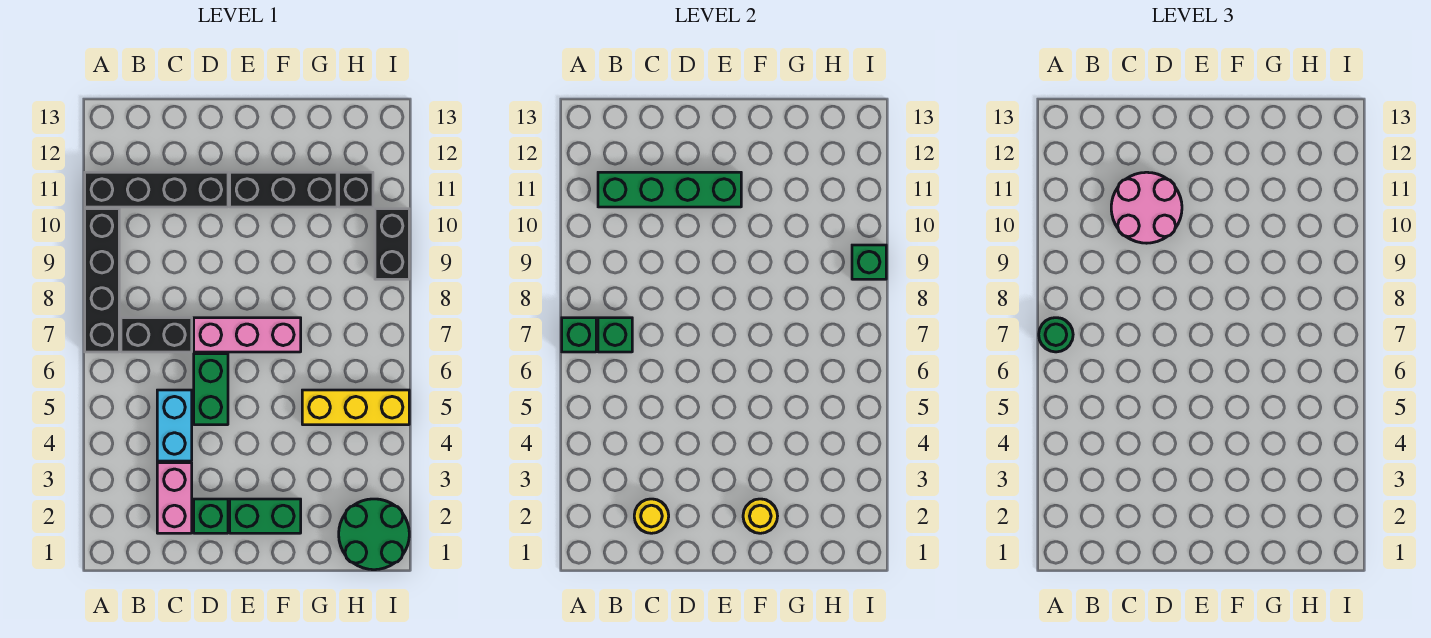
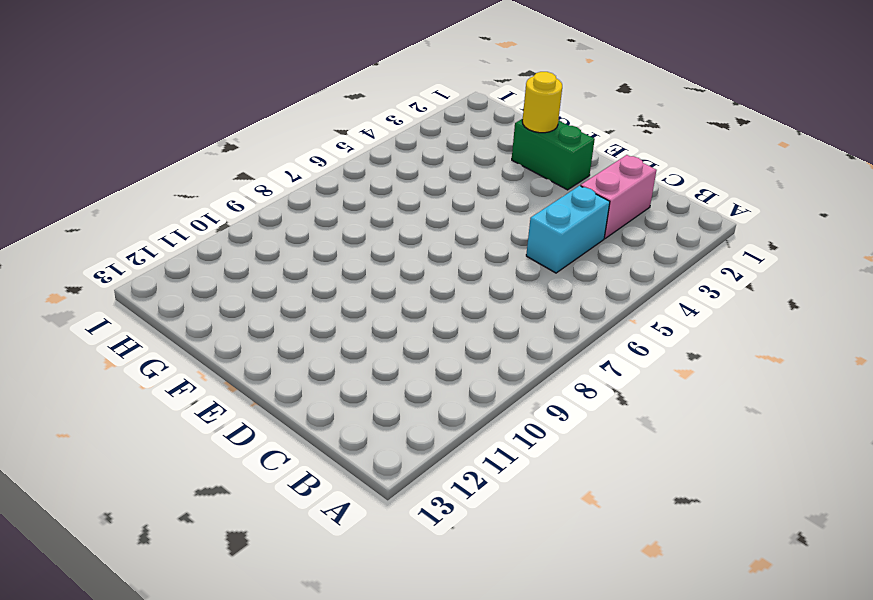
none -> black brick A7:A10 level 1
none -> black brick A11:D11 level 1
none -> black brick B7:C7 level 1

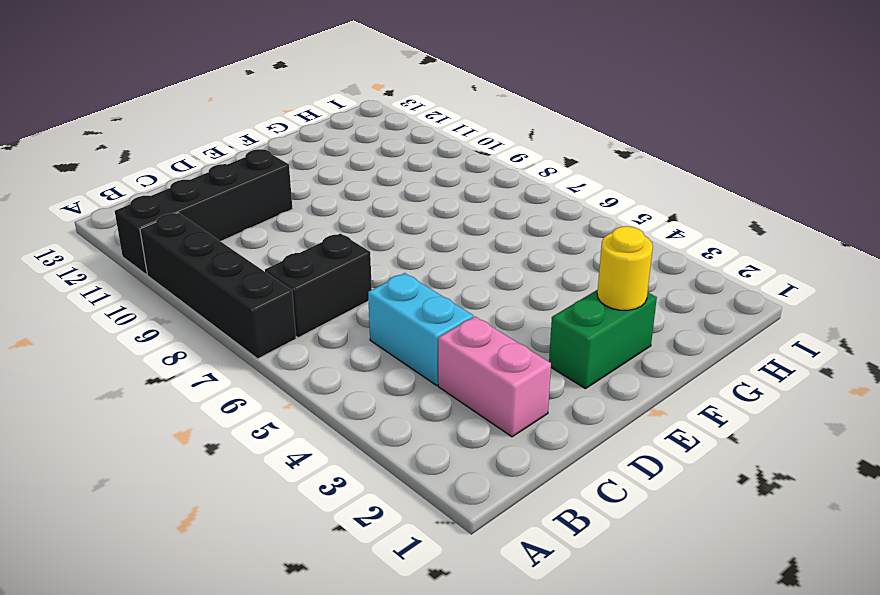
none -> green brick D2 level 1
none -> green brick D5:D6 level 1
none -> pink brick D7:F7 level 1

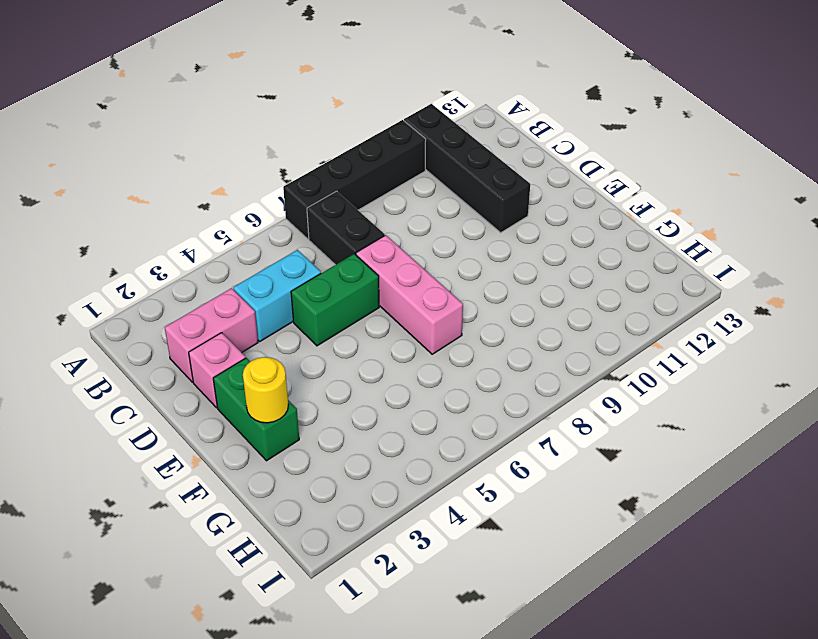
pink brick D2 level 1 -> green brick D2 level 1
none -> black brick E11:G11 level 1
none -> yellow brick G5:I5 level 1
none -> green round brick H1:I2 level 1

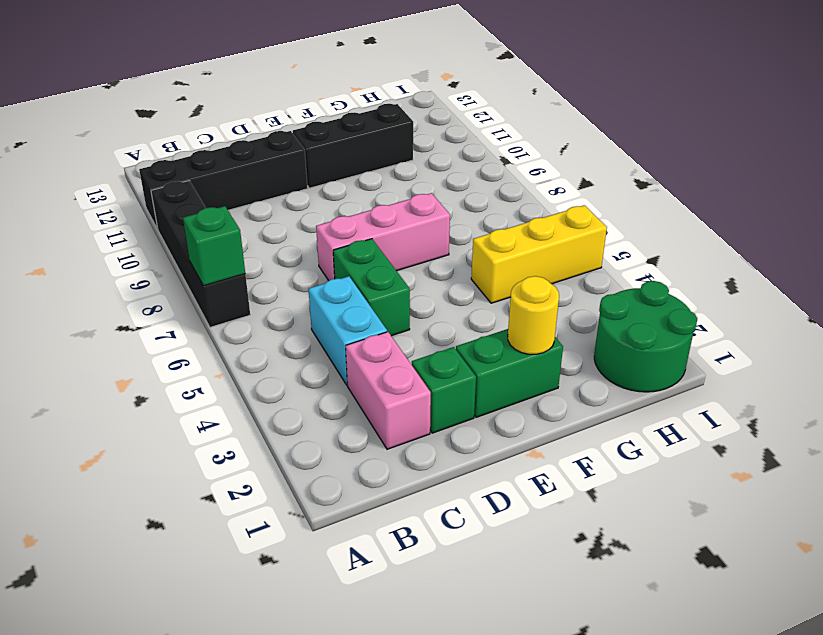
none -> black brick B7:C7 level 1
none -> black brick H11 level 1
none -> black brick I9:I10 level 1

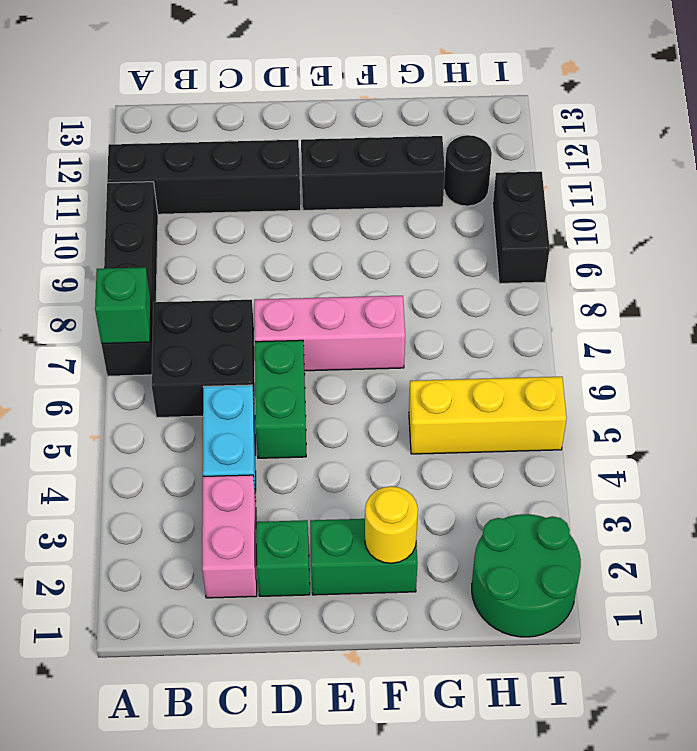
black brick B6:C7 level 1 -> black brick B7:C7 level 1
black round brick H11 level 1 -> black brick H11 level 1
none -> green brick B7 level 2
none -> green brick B11:E11 level 2
none -> yellow round brick C2 level 2

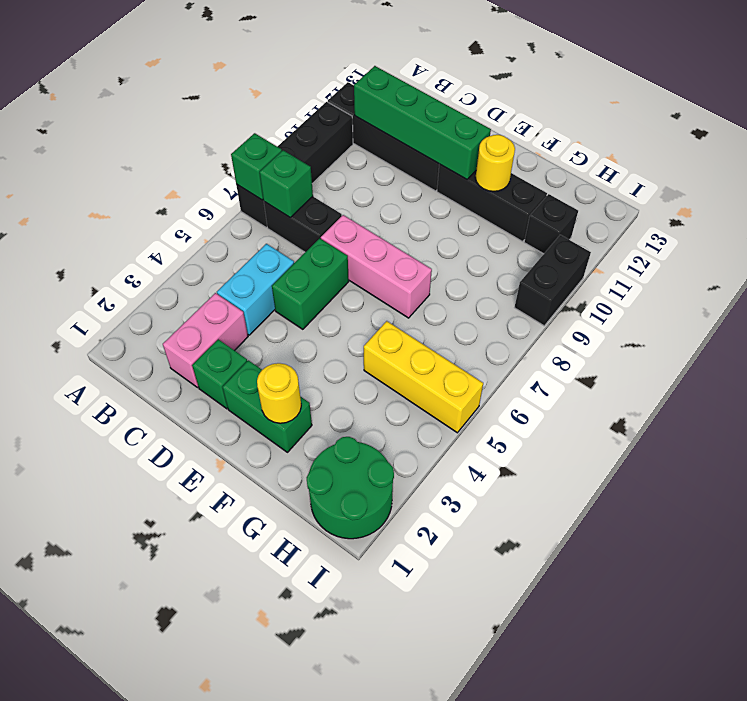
yellow round brick F11 level 2 -> yellow round brick C2 level 2
none -> green brick I9 level 2
none -> green round brick A7 level 3
none -> pink round brick C10:D11 level 3

